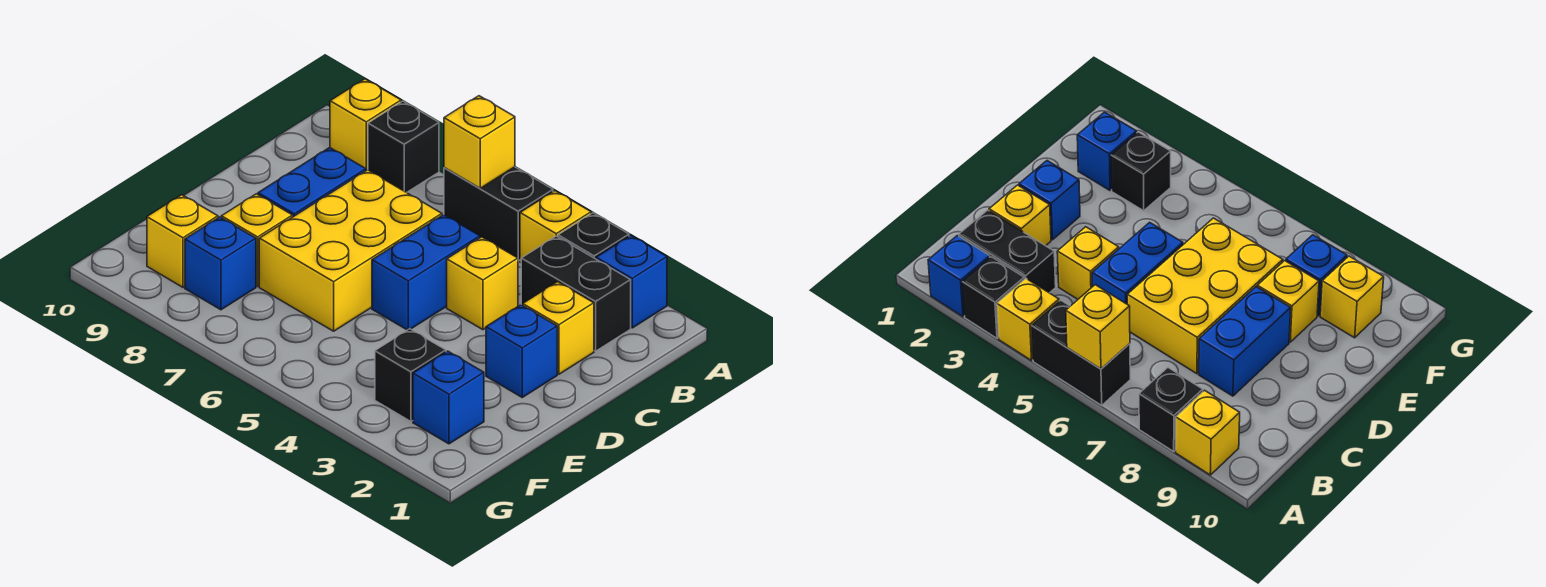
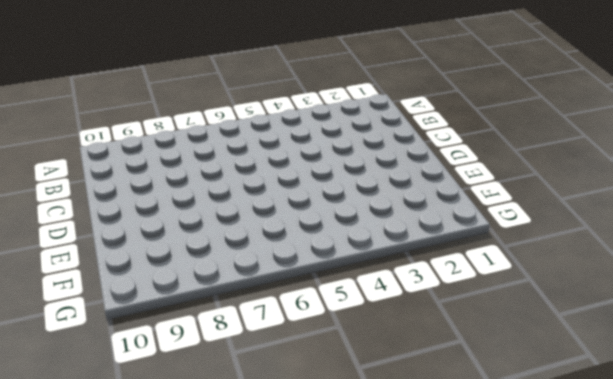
none -> blue brick A2 level 1
none -> black brick A3 level 1
none -> yellow brick A4 level 1

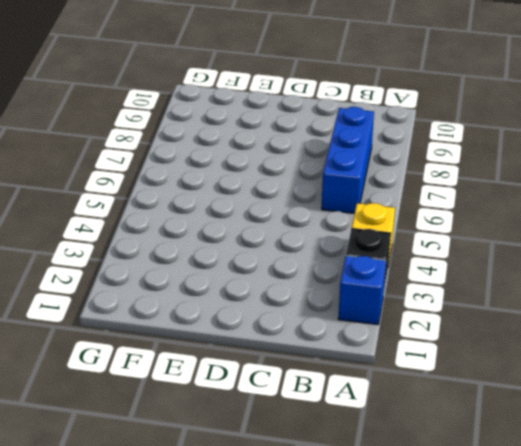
blue brick B6:B8 level 1 -> none
none -> black brick A5:A6 level 1
none -> black brick A8 level 1
none -> yellow brick A9 level 1

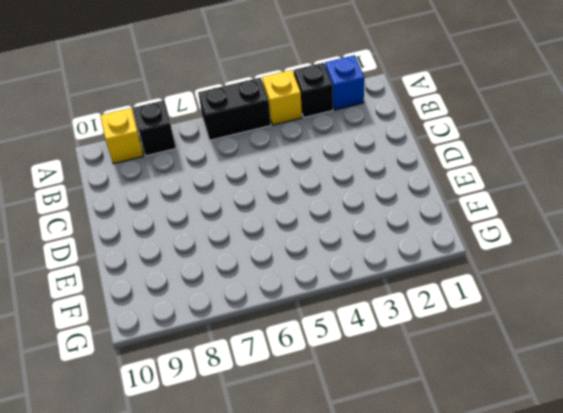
none -> black brick B2:B3 level 1
none -> yellow brick C2 level 1
none -> yellow brick C4 level 1

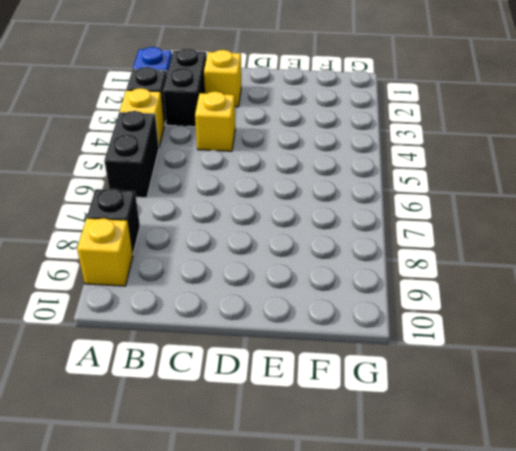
none -> blue brick C5:D5 level 1
none -> yellow brick C6:E7 level 1
none -> blue brick C8:D8 level 1

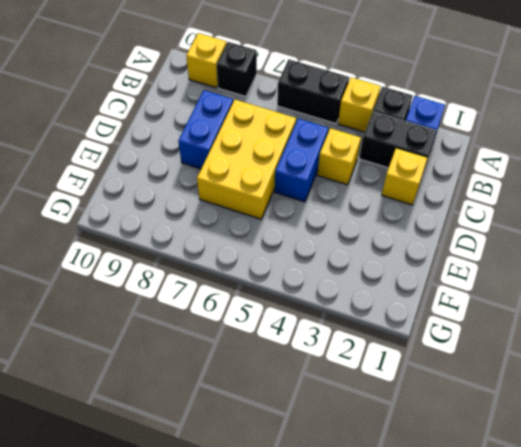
none -> blue brick D2 level 1
none -> yellow brick E8 level 1
none -> blue brick F2 level 1

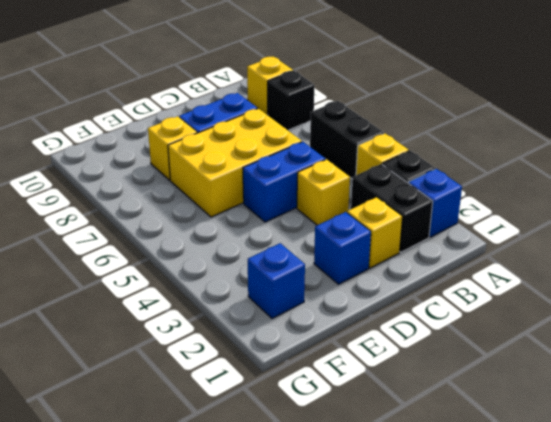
none -> black brick F3 level 1
none -> blue brick F8 level 1
none -> yellow brick F9 level 1

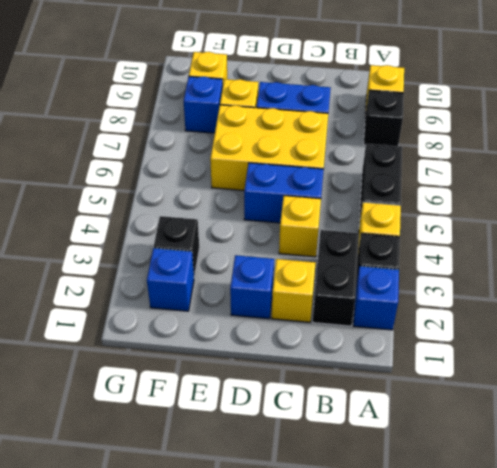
none -> yellow brick A6 level 2

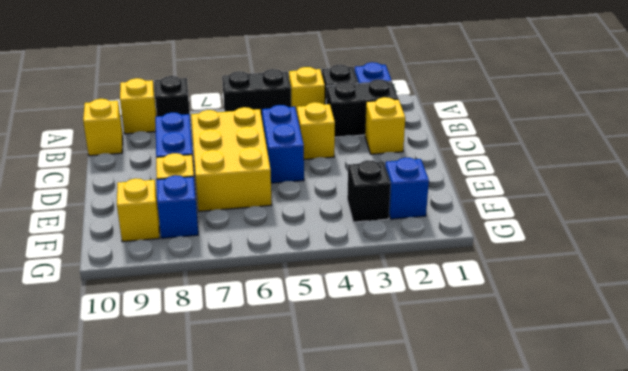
yellow brick B10 level 1 -> yellow brick A6 level 2
none -> blue brick D2 level 1

